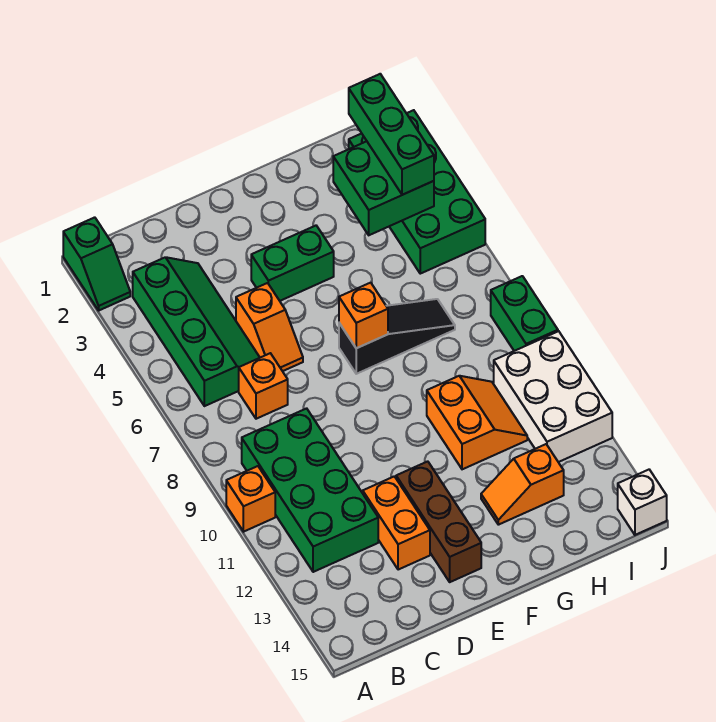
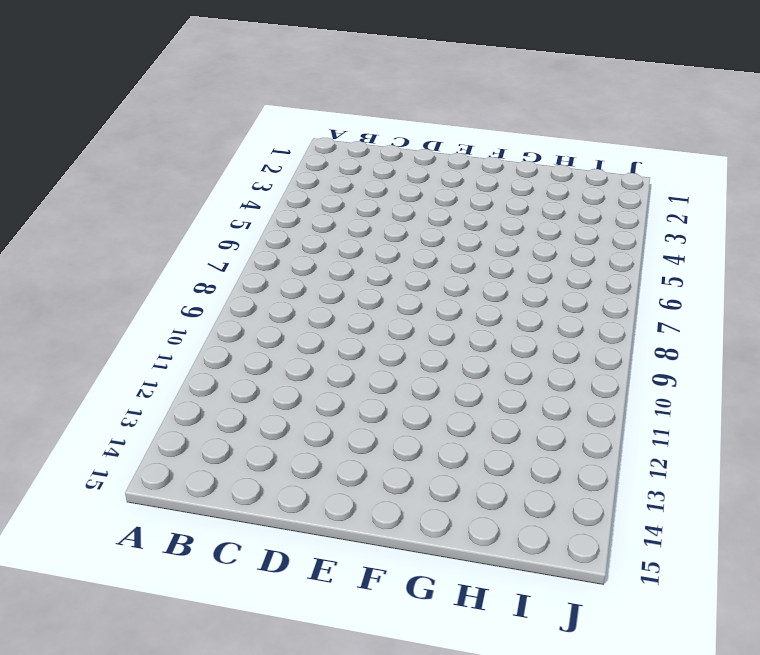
none -> green slope A1:A2 level 1 top 1
none -> orange brick A10 level 1
none -> green slope B3:C6 level 1 top B

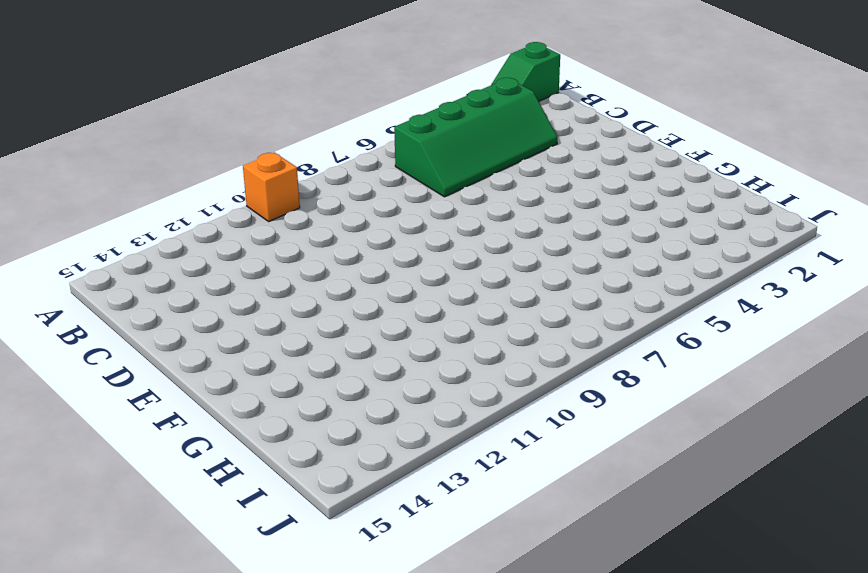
none -> green brick B9:C12 level 1
none -> orange brick C7 level 1
none -> orange slope D5:D6 level 1 top 5

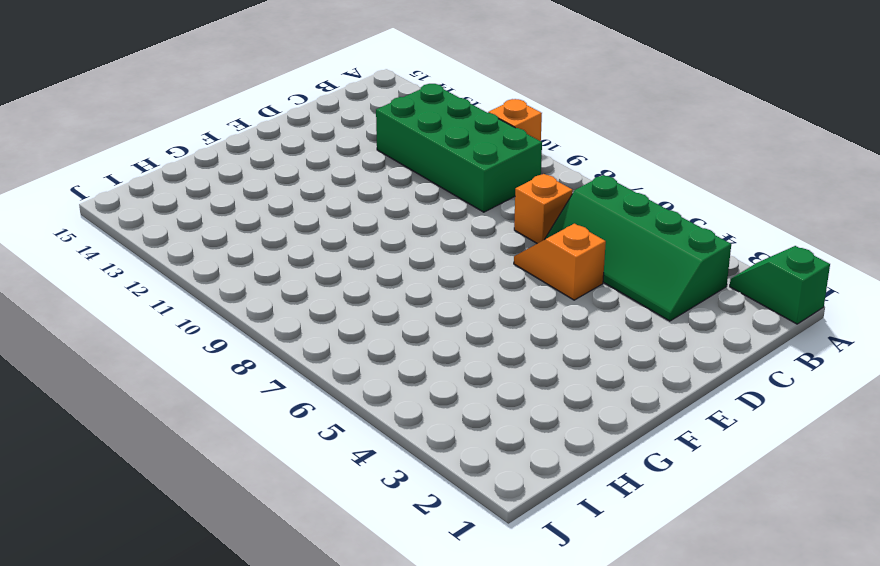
none -> orange brick D12:D13 level 1
none -> green brick E4:F4 level 1
none -> brown brick E12:E14 level 1

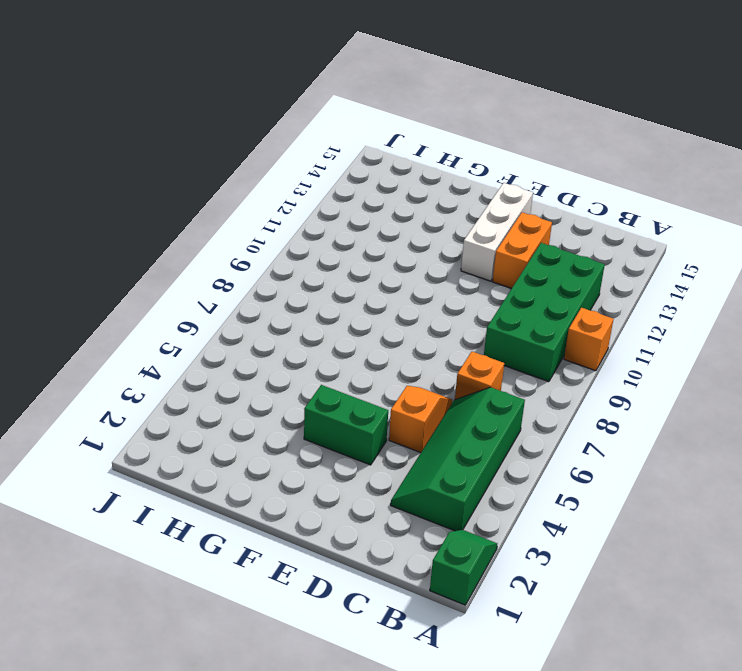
white brick E12:E14 level 1 -> brown brick E12:E14 level 1
none -> black slope F7:H7 level 1 top F
none -> orange slope G10:H11 level 1 top G
none -> orange slope G13:H13 level 1 top H

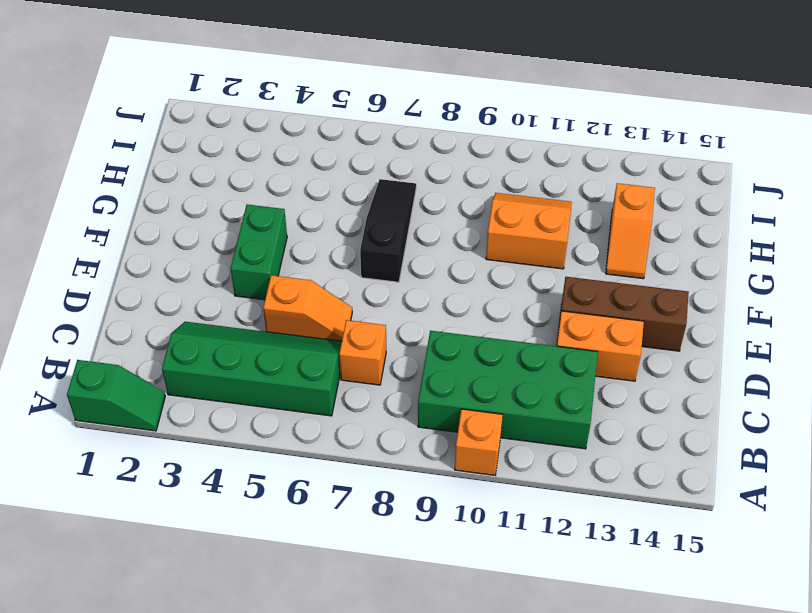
none -> green brick I2:J5 level 1
none -> white brick I10:J12 level 1
none -> green brick J8:J9 level 1

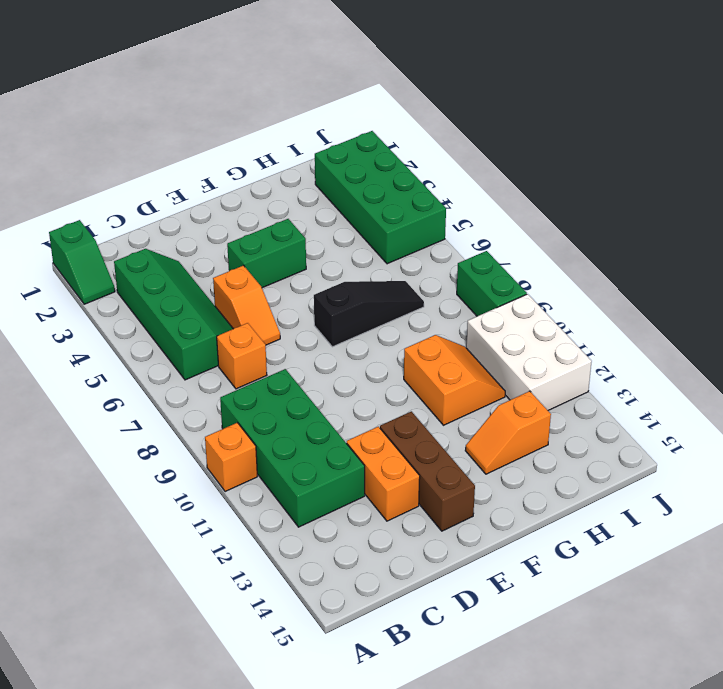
none -> white brick J15 level 1
none -> orange brick F7 level 2
none -> green brick H3:I4 level 2

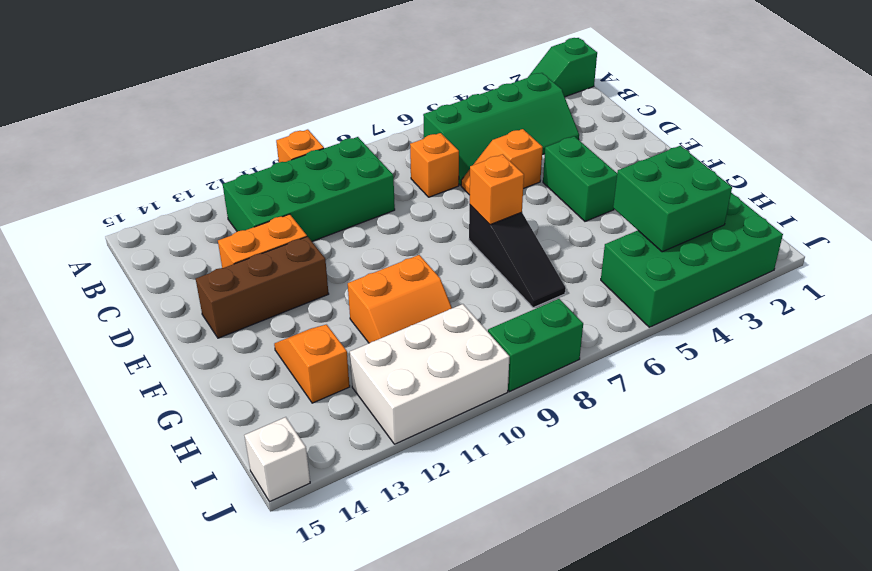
none -> green brick I2:I4 level 3

